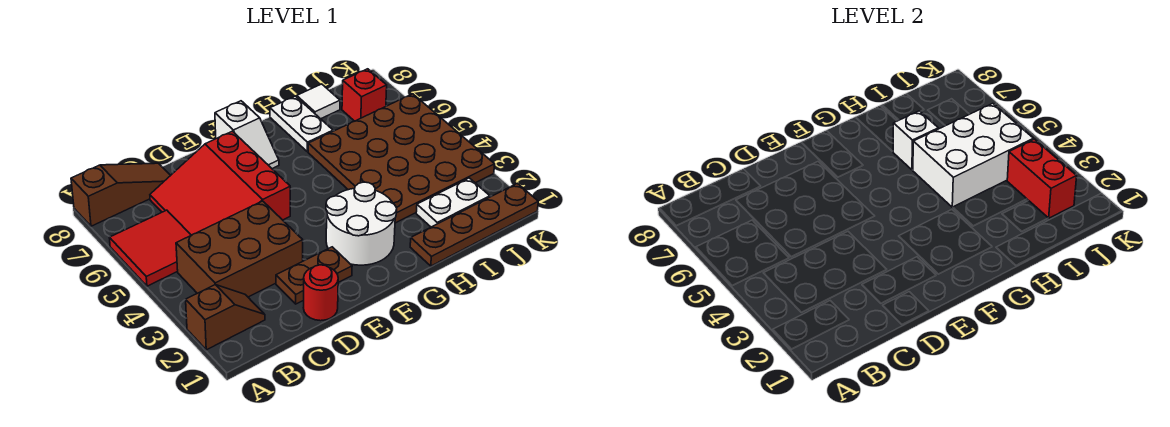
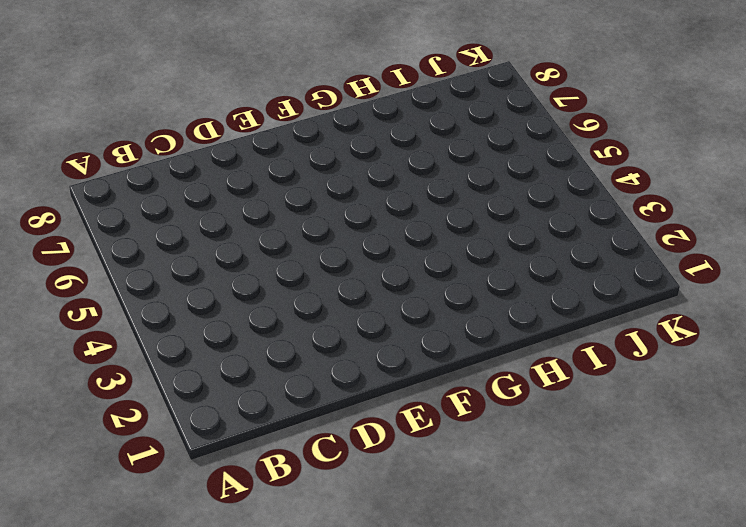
none -> brown slope A2:B2 level 1 top A
none -> red tile A5:B6 level 1
none -> brown slope A8:C8 level 1 top A

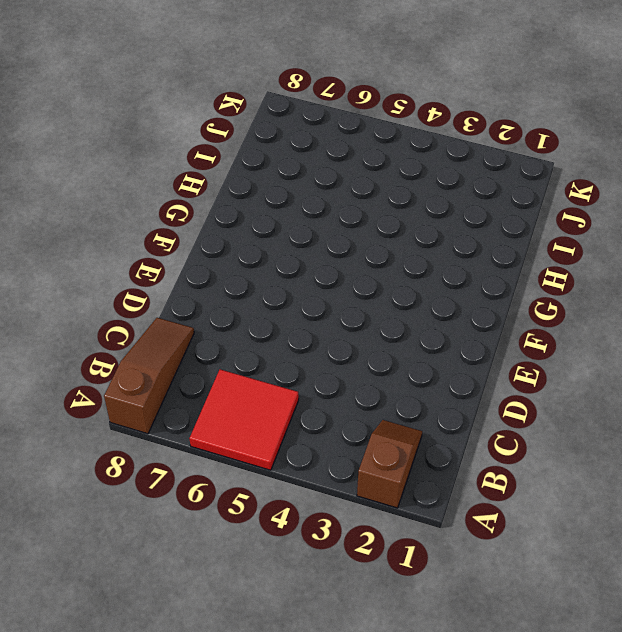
none -> brown brick B3:D4 level 1
none -> red slope C5:E7 level 1 top E
none -> red round brick D1 level 1

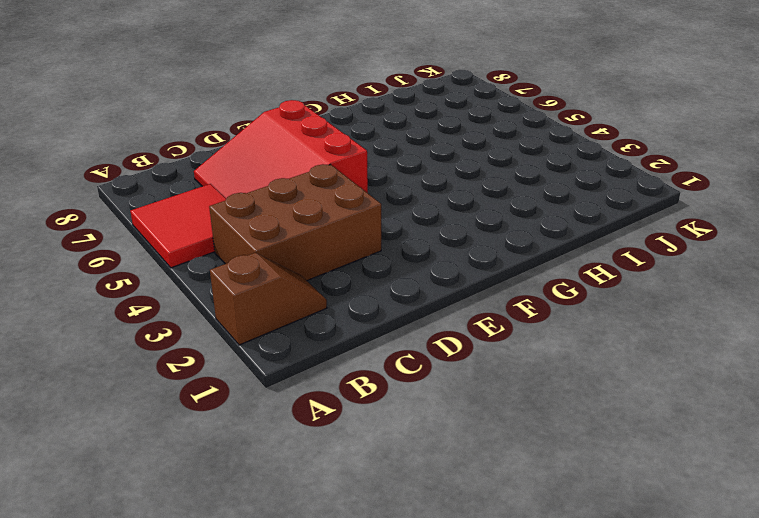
none -> brown slope A8:C8 level 1 top A
none -> red round brick D1 level 1
none -> brown plate D2:E2 level 1

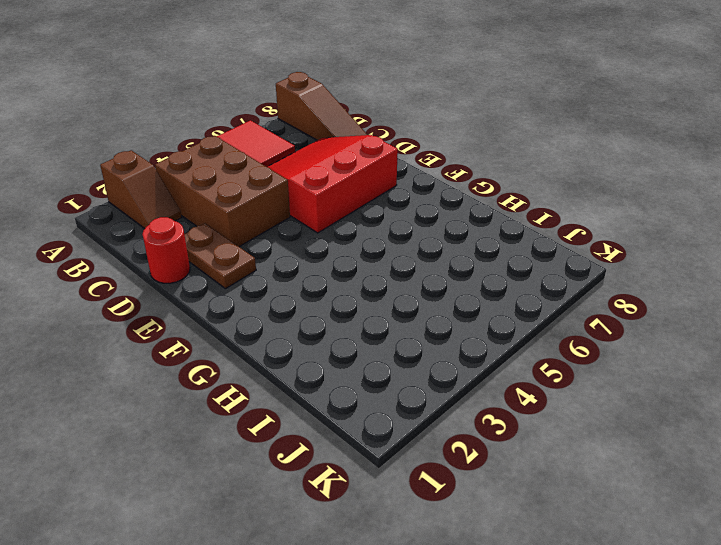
none -> white round brick F2:G3 level 1
none -> white slope F7:F8 level 1 top 8
none -> brown plate H1:K1 level 1

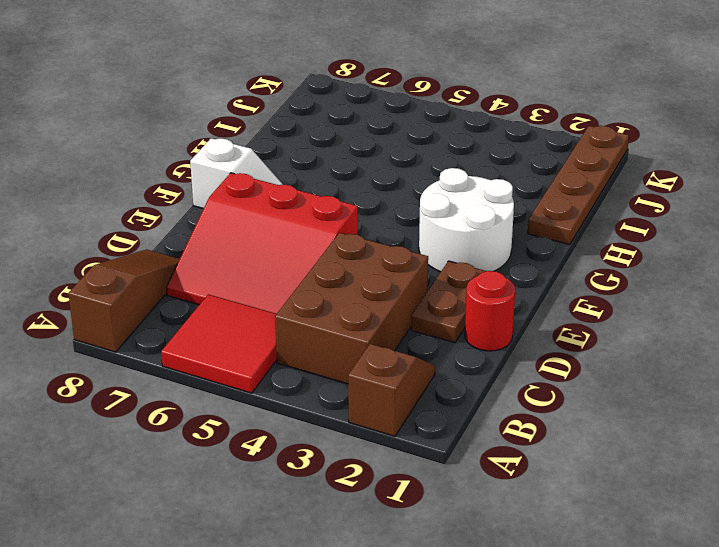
none -> brown plate H3:K6 level 1
none -> white plate H7:H8 level 1
none -> white plate I2:J2 level 1

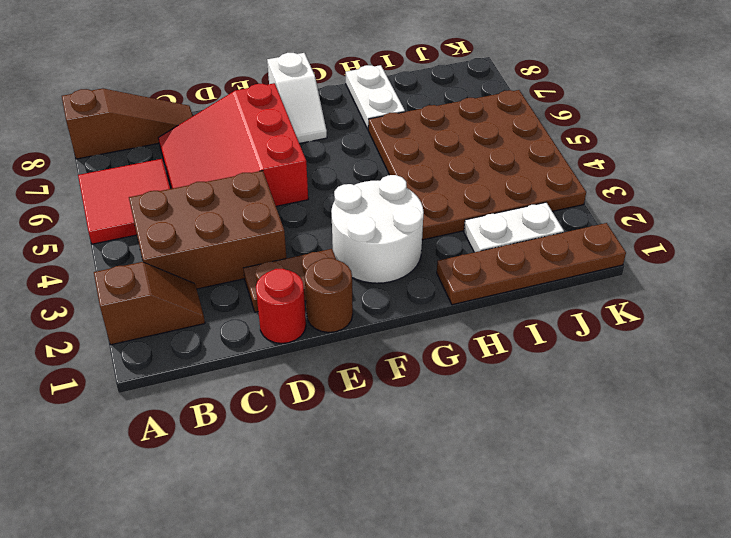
brown round brick E1 level 1 -> none
none -> white tile I8 level 1
none -> red brick J7 level 1
none -> white brick H4:J5 level 2

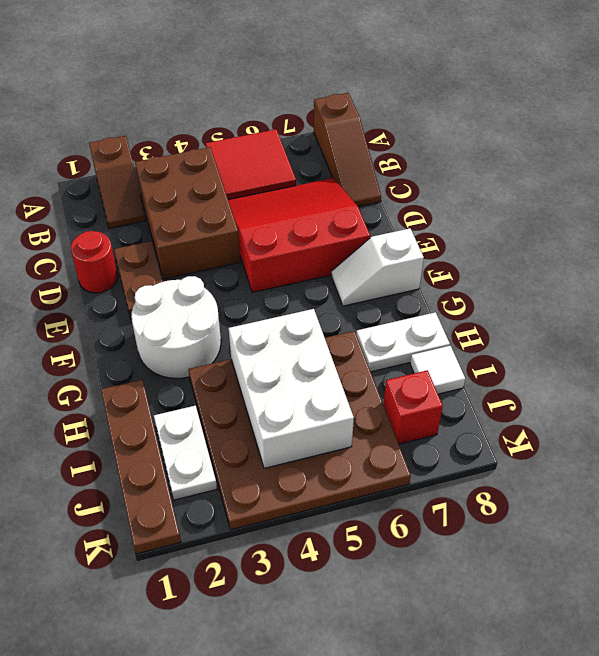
none -> white brick H6 level 2
none -> red brick J2:J3 level 2

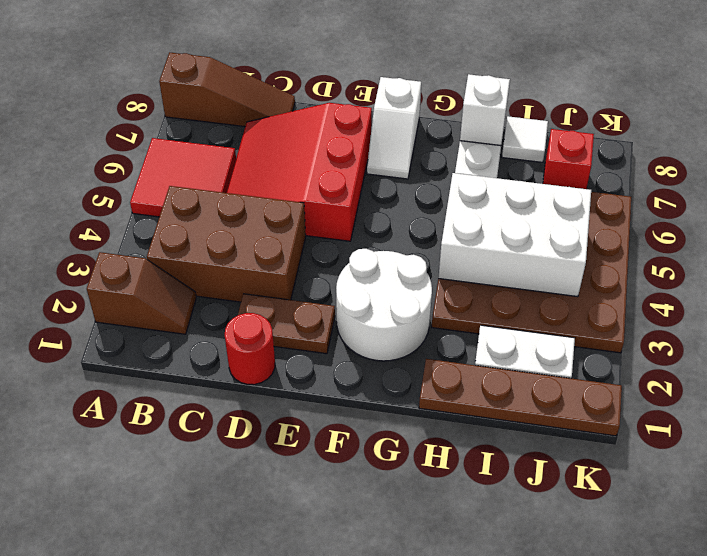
white brick H8 level 2 -> white brick H6 level 2
none -> red brick J2:J3 level 2

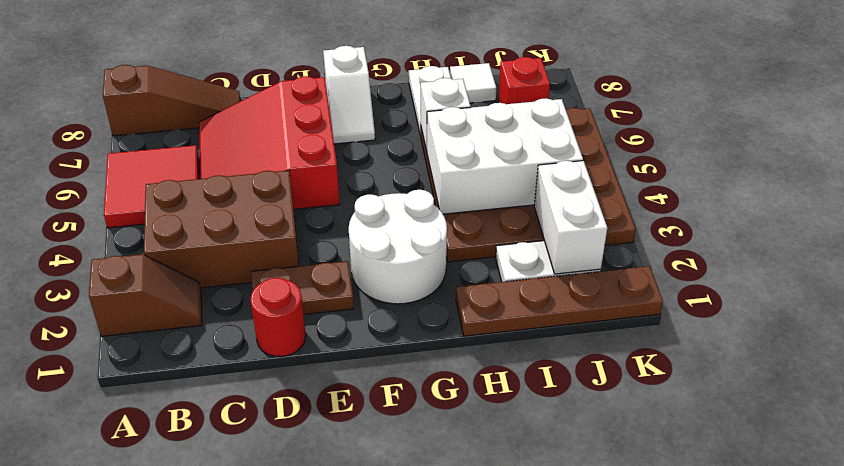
white brick J2:J3 level 2 -> red brick J2:J3 level 2

